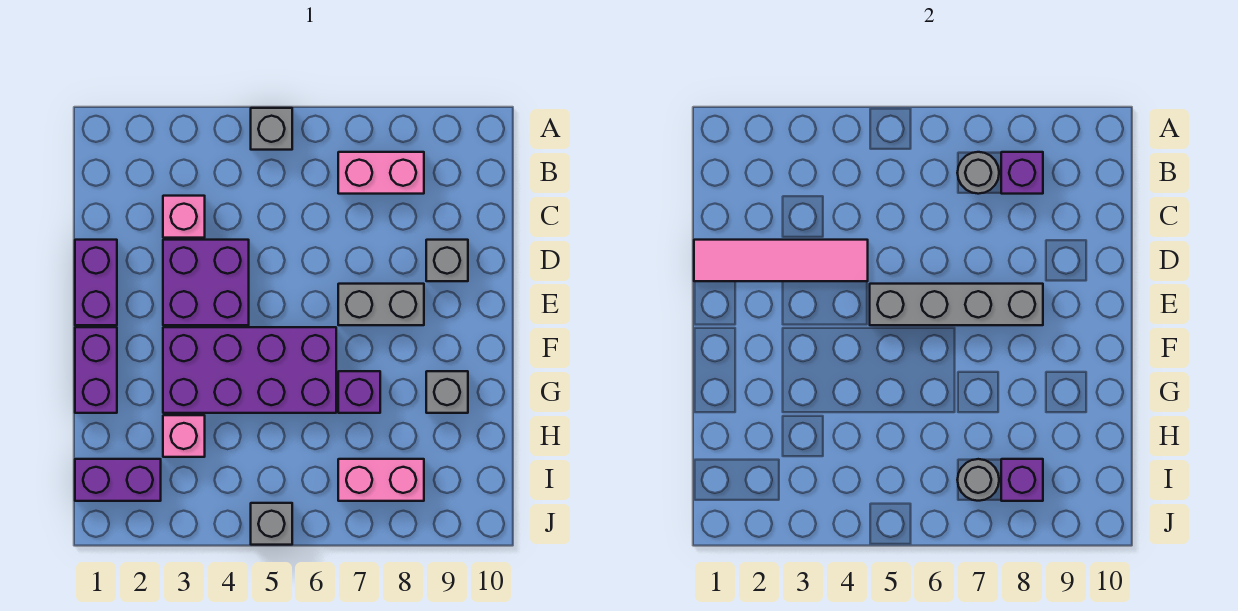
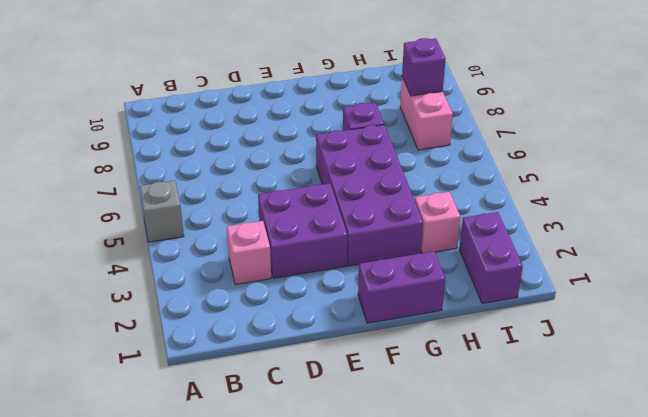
none -> pink brick B7:B8 level 1
none -> purple brick D1:E1 level 1
none -> grey brick D9 level 1

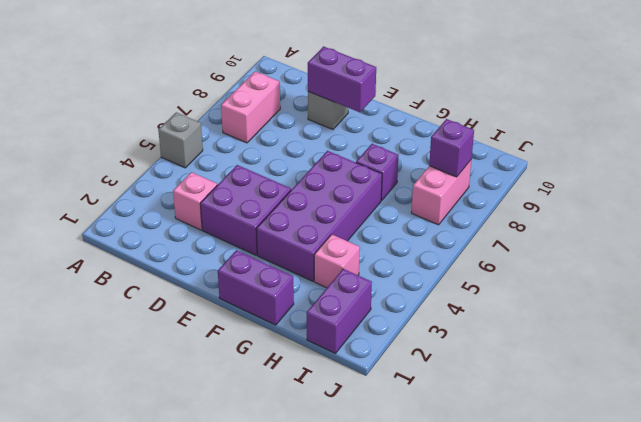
purple brick D9:E9 level 2 -> purple brick D1:E1 level 1
none -> grey brick E7:E8 level 1
none -> grey brick G9 level 1
none -> grey brick J5 level 1

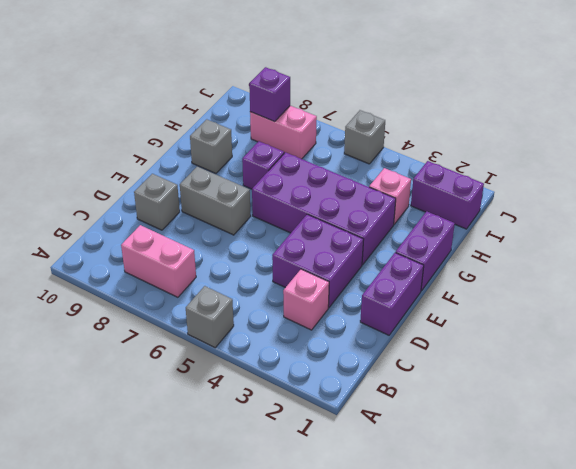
none -> grey round brick B7 level 2
none -> purple brick B8 level 2
none -> pink tile D1:D4 level 2

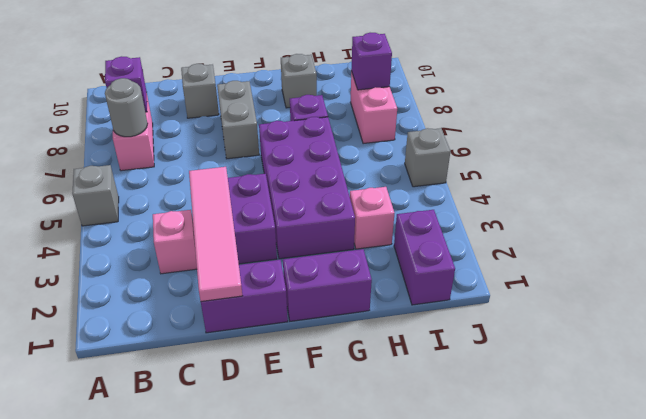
none -> grey brick E5:E8 level 2
none -> grey round brick I7 level 2

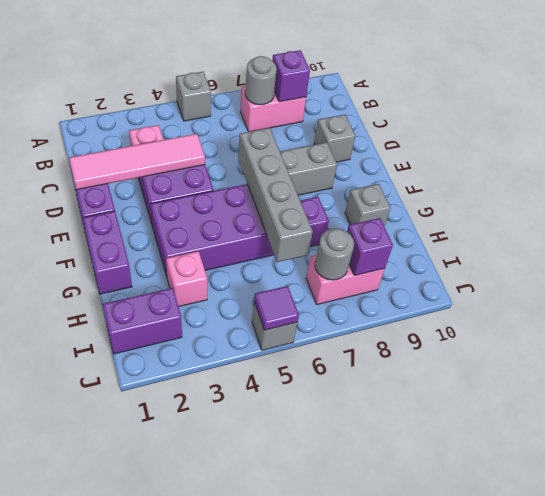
grey brick E6:H6 level 2 -> grey brick E5:E8 level 2
purple tile J5 level 2 -> none

